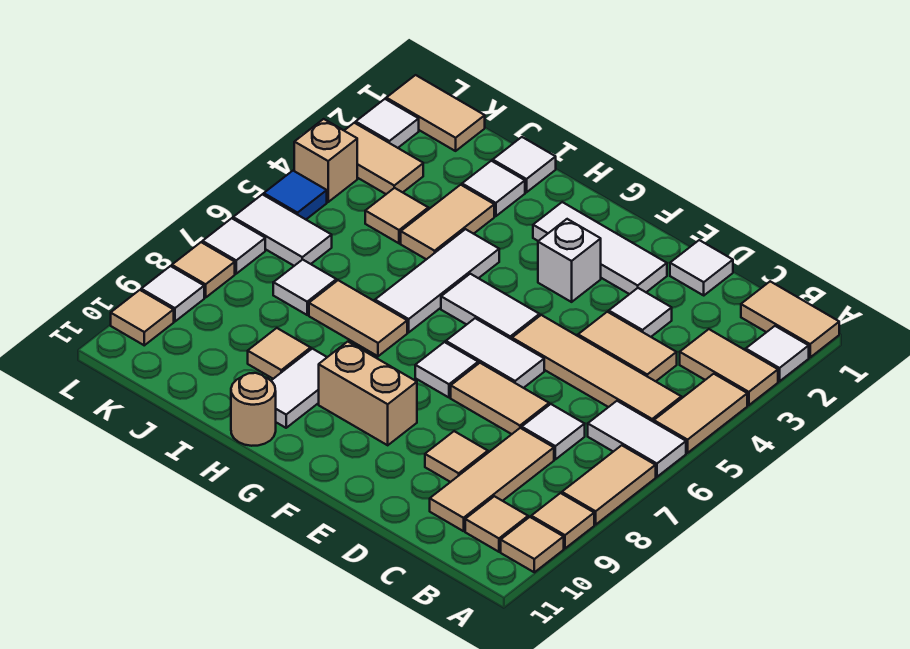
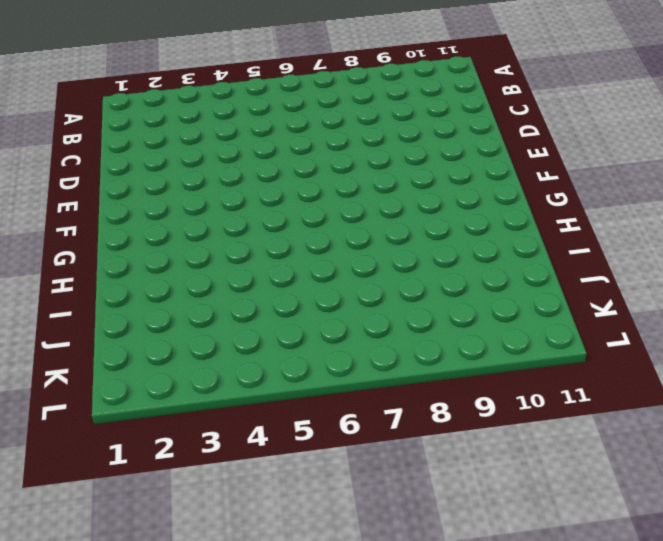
none -> tan tile A1:B1 level 1
none -> white tile A2 level 1
none -> tan tile A3:B3 level 1
none -> tan tile A4:A5 level 1

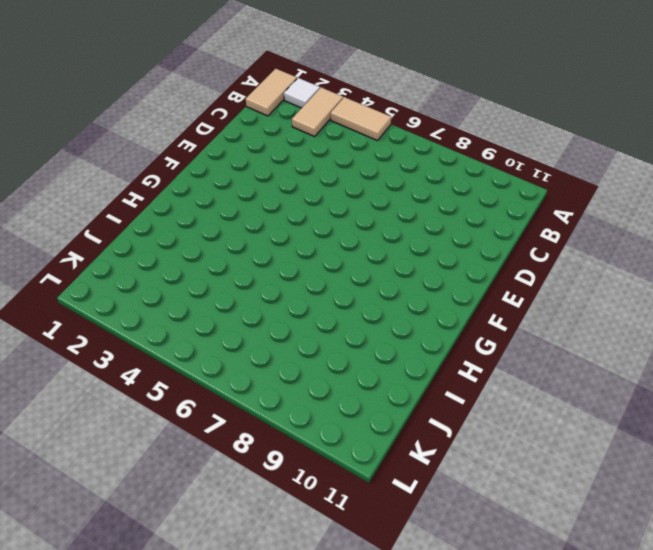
none -> white tile A6:B6 level 1
none -> tan tile A7:A8 level 1
none -> tan tile A9 level 1
none -> tan tile A10 level 1

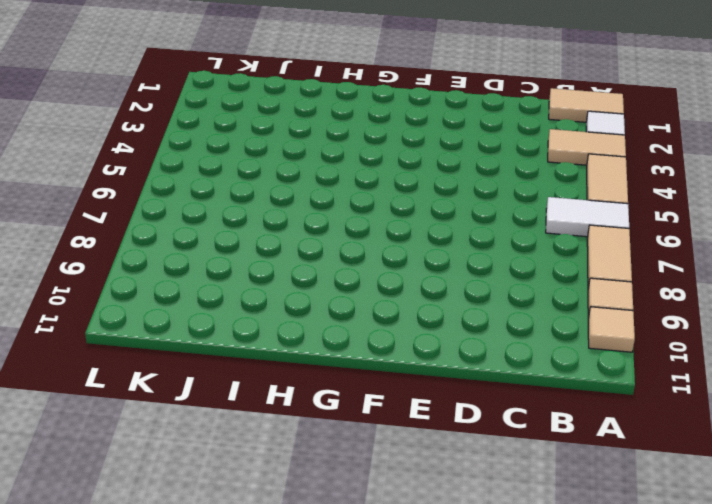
none -> tan tile B5:E5 level 1
none -> tan tile B10 level 1
none -> tan tile C4:D4 level 1
none -> white tile C7 level 1

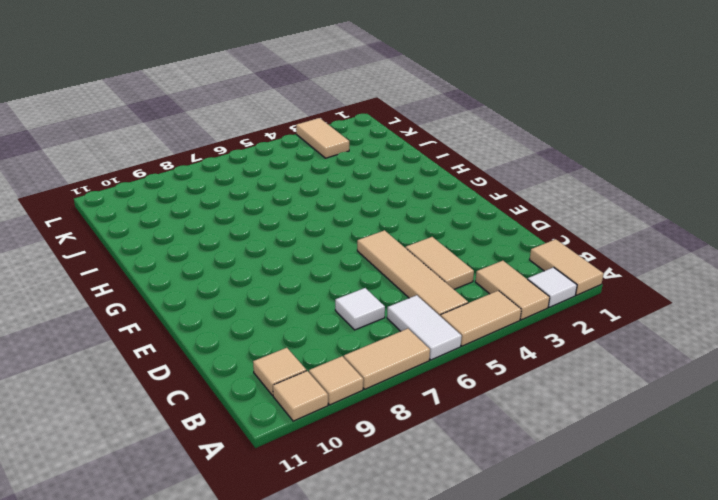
none -> tan tile C8:C10 level 1
none -> white tile D1 level 1
none -> white tile D3 level 1
none -> tan tile D7:E7 level 1

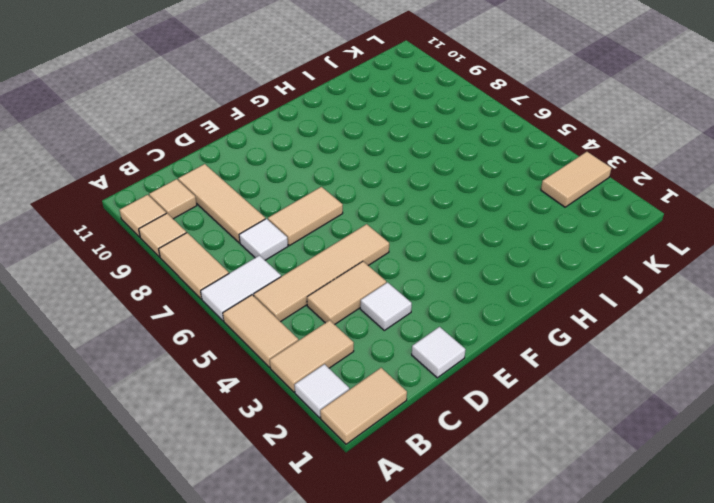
none -> tan tile D9 level 1
none -> white tile E2:G2 level 1
none -> white tile E6:F6 level 1
none -> white brick F3 level 1

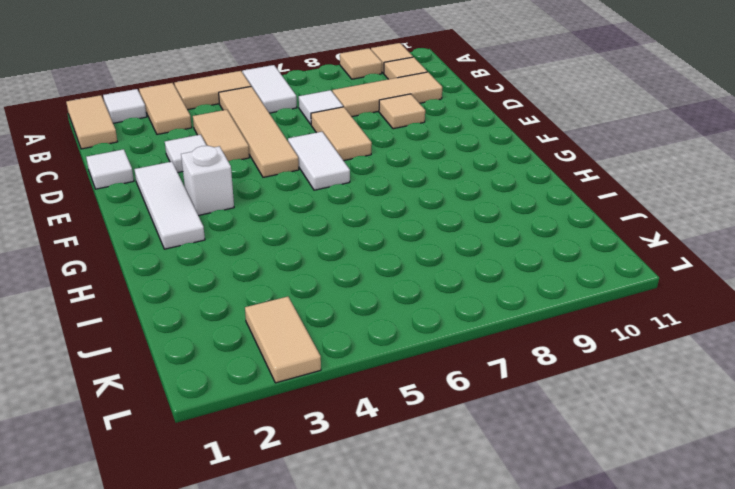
none -> tan tile A7:A8 level 1
none -> white tile F5:G5 level 1
none -> white tile F7 level 1
none -> tan brick F9:G9 level 1

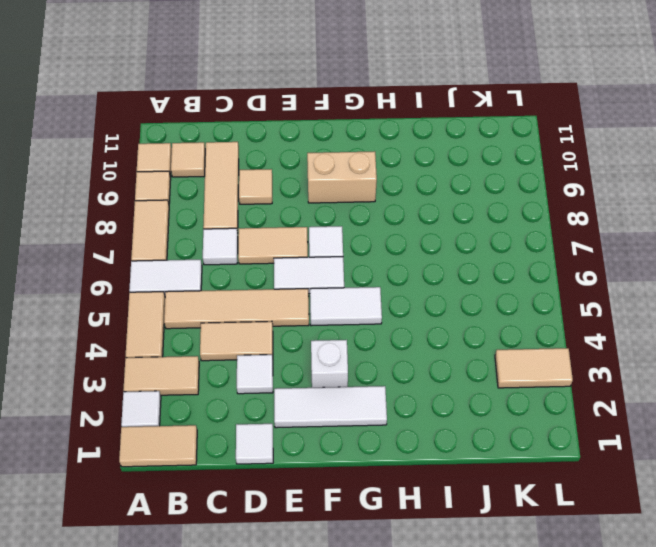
none -> white tile H4:H6 level 1
none -> tan tile H7:I7 level 1
none -> white tile H9:H10 level 1
none -> tan round brick H11 level 1

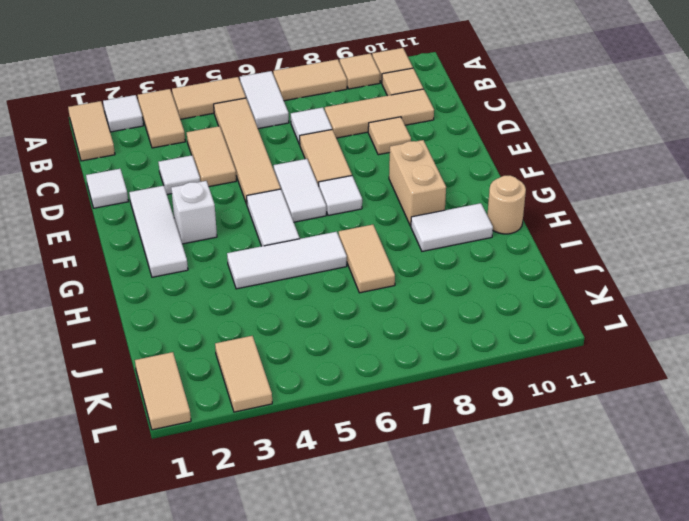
none -> white tile I1 level 1
none -> white tile I2 level 1
none -> tan tile I3:I4 level 1
none -> tan tile I9 level 1

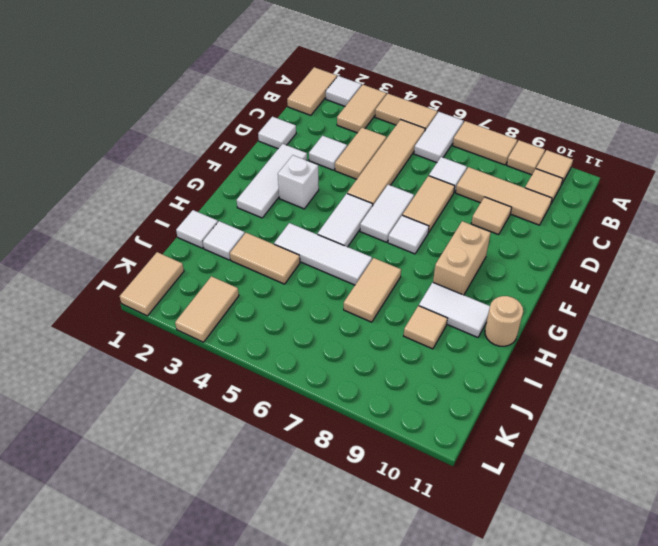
none -> tan tile J4 level 1
none -> white tile J7 level 1
none -> white tile K6:L6 level 1
none -> white tile L2 level 1

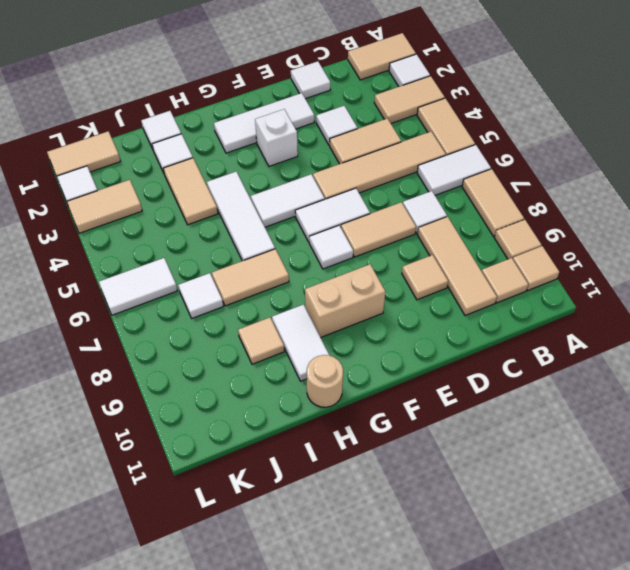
none -> tan tile J4 level 1
none -> tan brick L4 level 1
none -> blue tile L5 level 1
none -> white tile L7 level 1

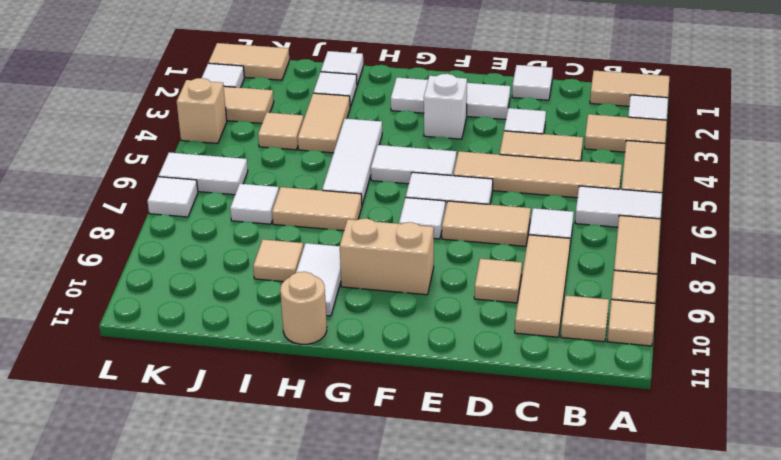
none -> blue tile L5 level 1
none -> tan tile L8 level 1
none -> white tile L9 level 1
none -> tan tile L10 level 1

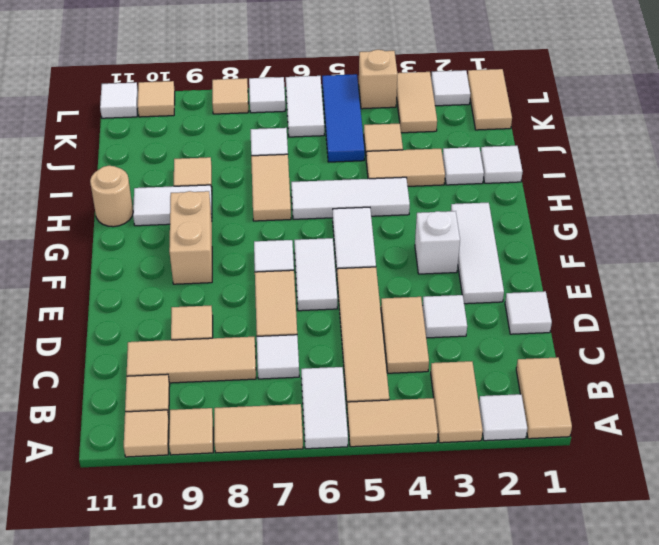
blue tile J5:L5 level 1 -> blue tile L5 level 1
white tile L11 level 1 -> white tile L9 level 1

